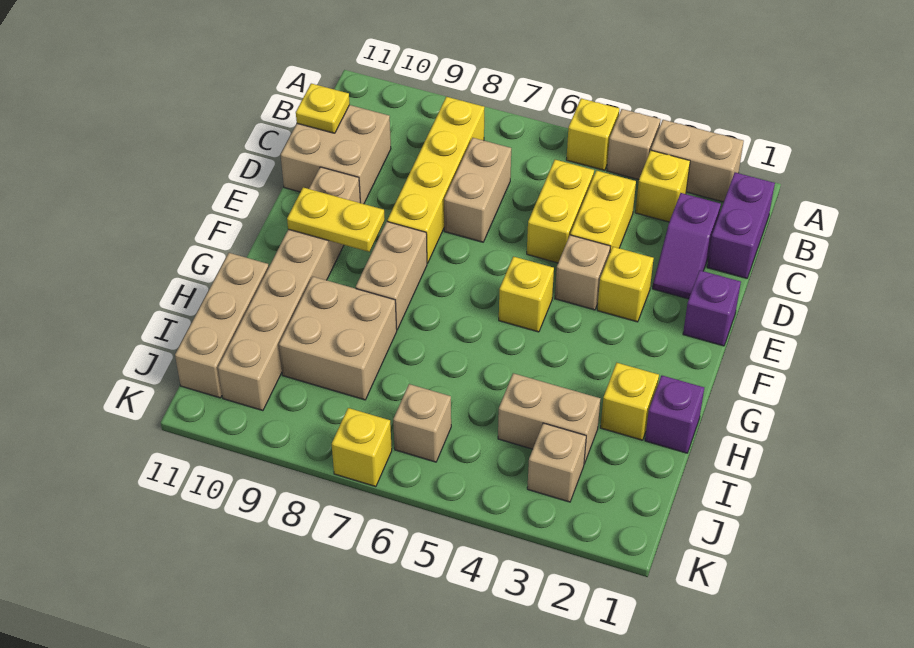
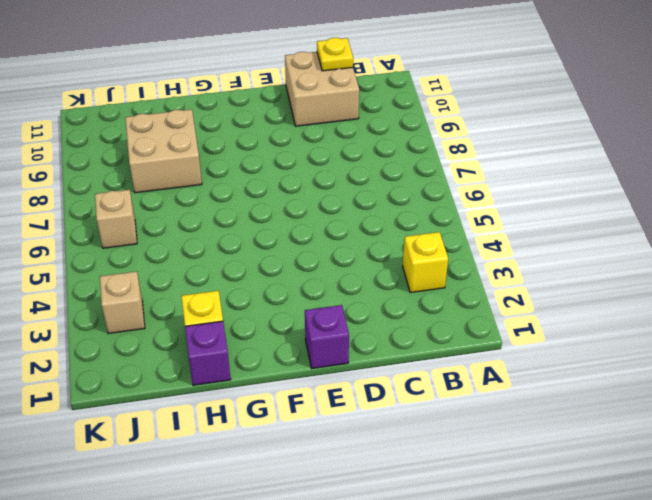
none -> tan brick A2:A3 level 1
none -> tan brick A4 level 1
none -> yellow brick A5 level 1

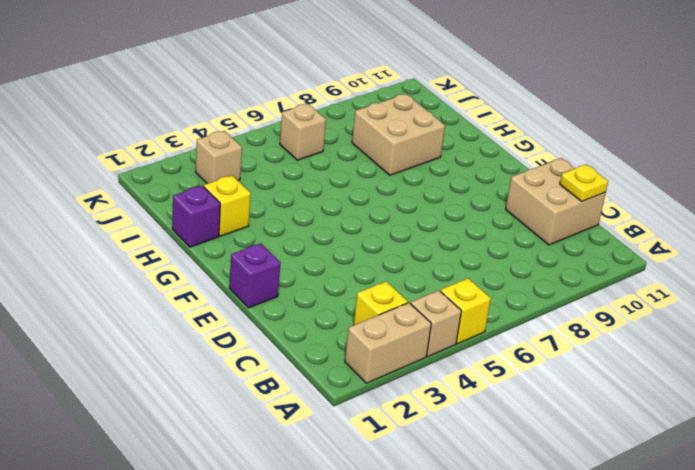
none -> purple brick B1:C1 level 1
none -> yellow brick B8:E8 level 1
none -> purple slope C2:D2 level 1 top C

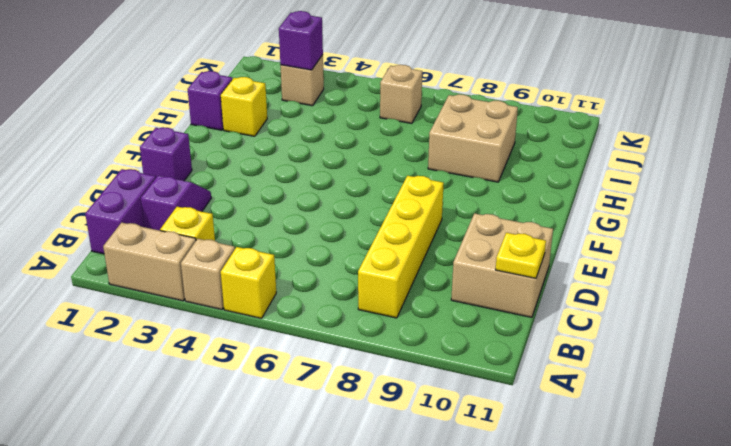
purple brick J3 level 2 -> none
none -> yellow brick C4:D4 level 1
none -> yellow brick C5:D5 level 1
none -> tan brick C7:D7 level 1

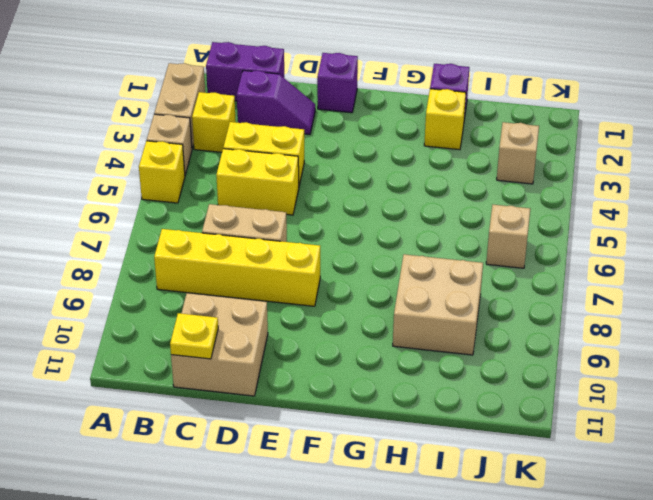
none -> yellow brick E3 level 1
none -> tan brick E4 level 1
none -> tan brick E10:J10 level 1

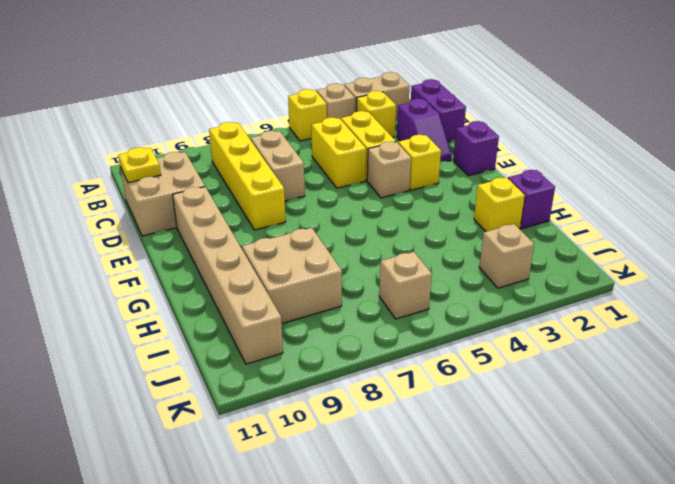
none -> yellow brick F5 level 1
none -> tan brick F8:G8 level 1
none -> tan brick H11:J11 level 1

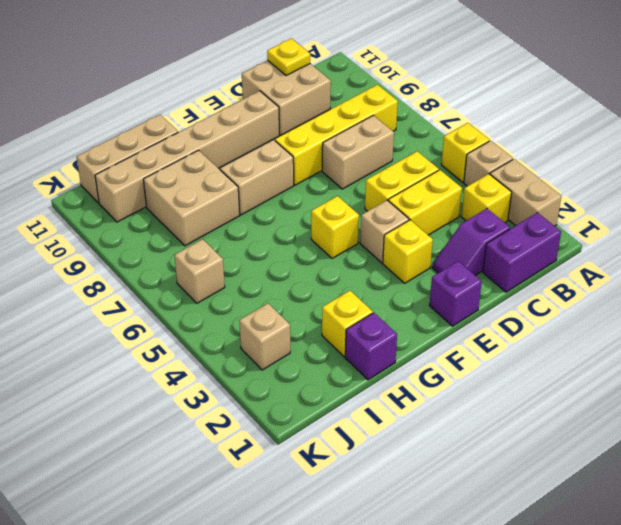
none -> tan brick I3:I4 level 1
none -> yellow brick K7 level 1
none -> yellow plate F9:F10 level 2

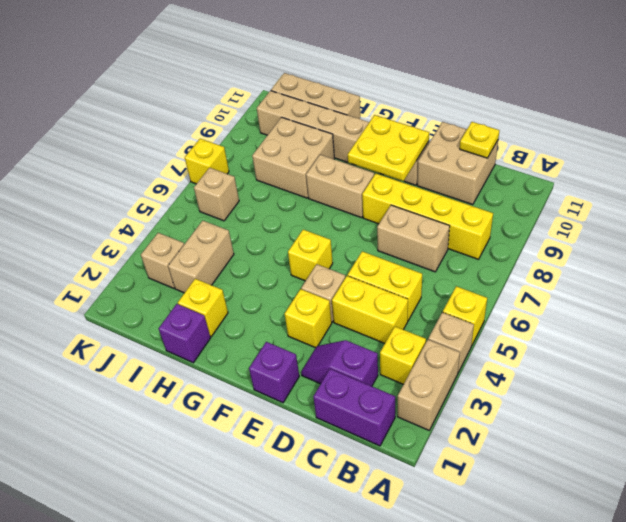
yellow plate E9:F10 level 2 -> yellow plate F9:F10 level 2

